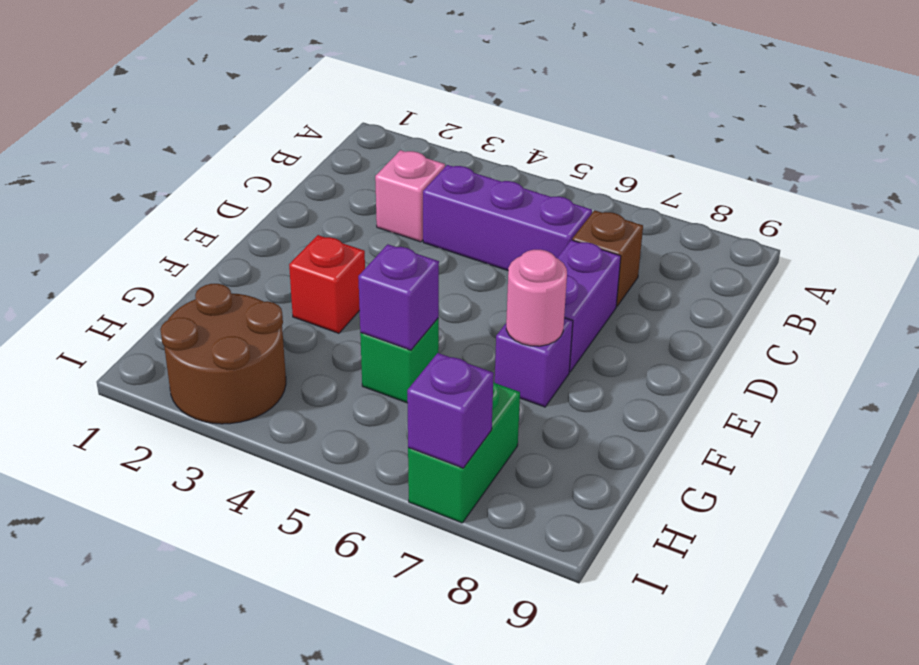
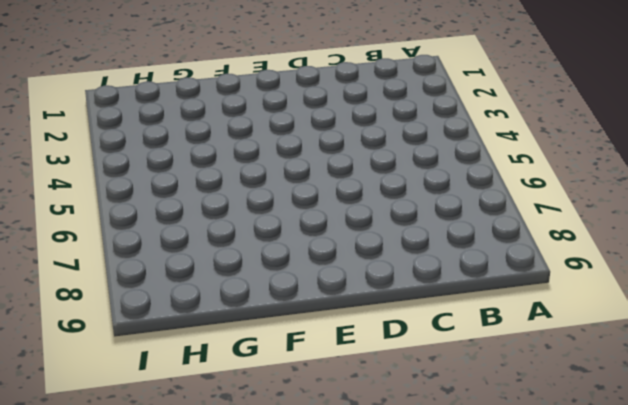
none -> pink brick C3 level 1
none -> purple brick C4:C6 level 1
none -> brown brick C7 level 1

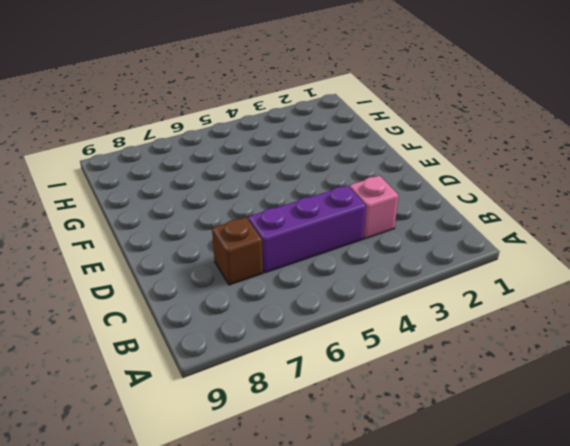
none -> purple brick D7:E7 level 1
none -> red brick F3 level 1
none -> purple brick F7 level 1

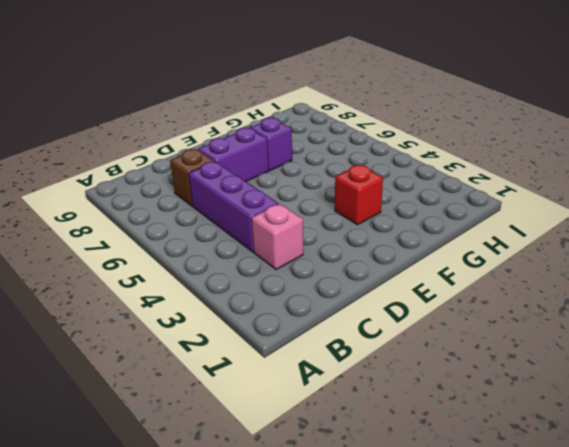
none -> green brick G5 level 1
none -> brown round brick H2:I3 level 1
none -> green brick H7:I7 level 1

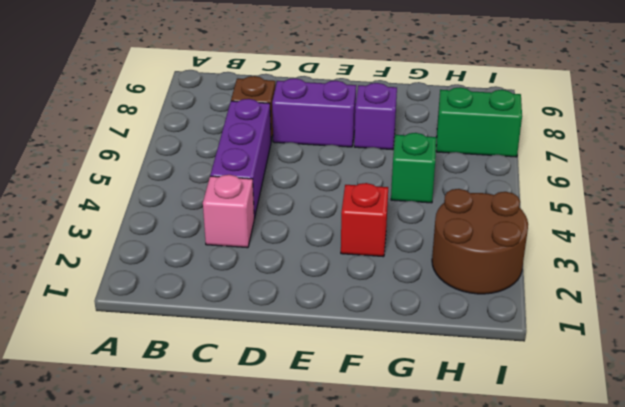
none -> pink round brick F7 level 2
none -> purple brick G5 level 2
none -> purple brick I7 level 2

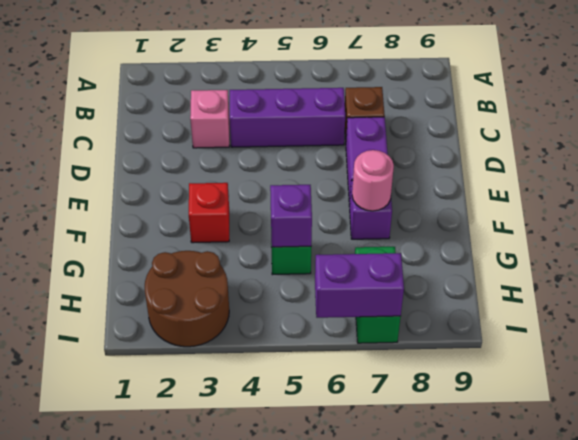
purple brick I6:I7 level 2 -> purple brick I7 level 2

